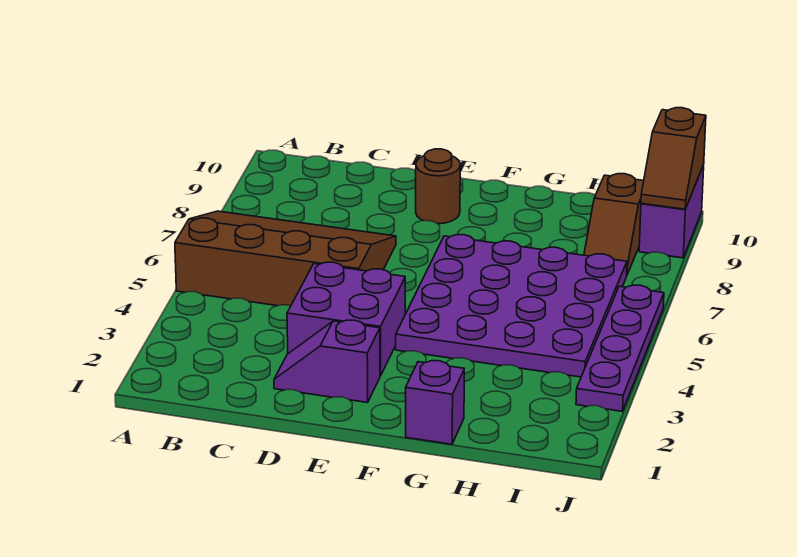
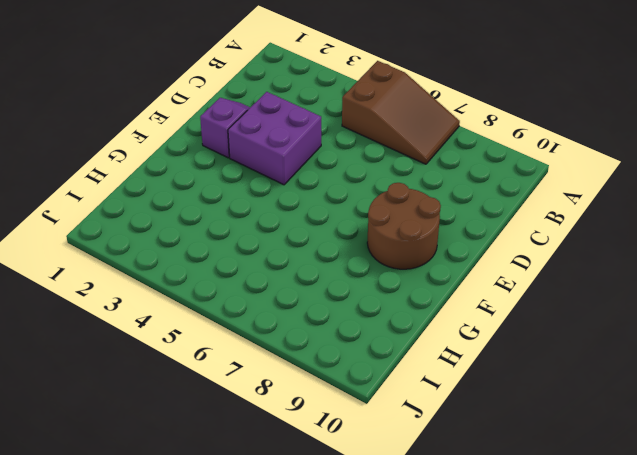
brown slope A5:B7 level 1 top 5 -> brown slope A5:D7 level 1 top 5
brown round brick E8:F9 level 1 -> brown round brick E9 level 1
none -> purple plate F4:I7 level 1
none -> purple brick G1 level 1

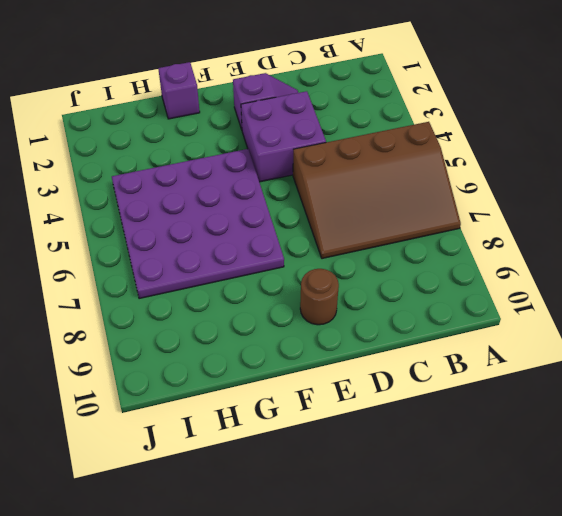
none -> brown slope I8:I9 level 1 top 9
none -> purple plate J3:J6 level 1

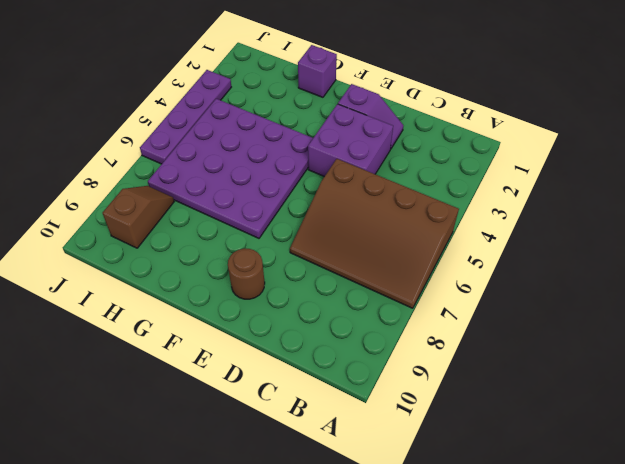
none -> purple brick J9:J10 level 1
none -> brown slope J9:J10 level 2 top 10

